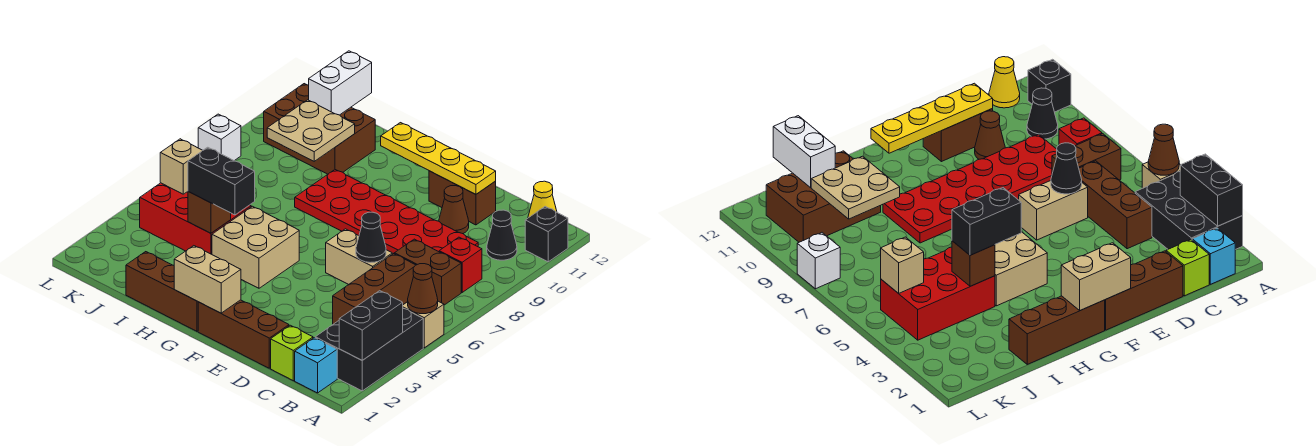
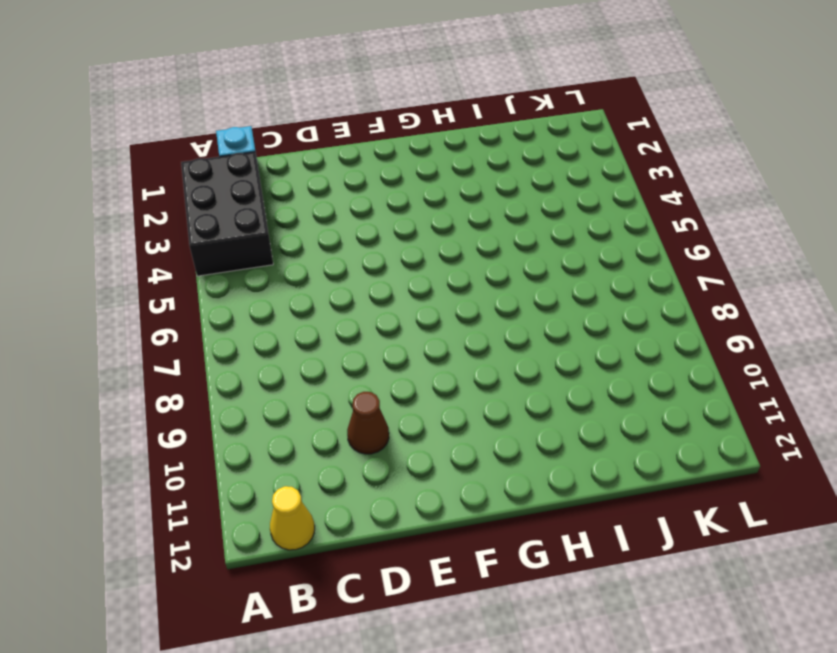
none -> tan brick A5 level 1
none -> black brick A11 level 1
none -> brown brick B7:C7 level 1
none -> red brick B8 level 1

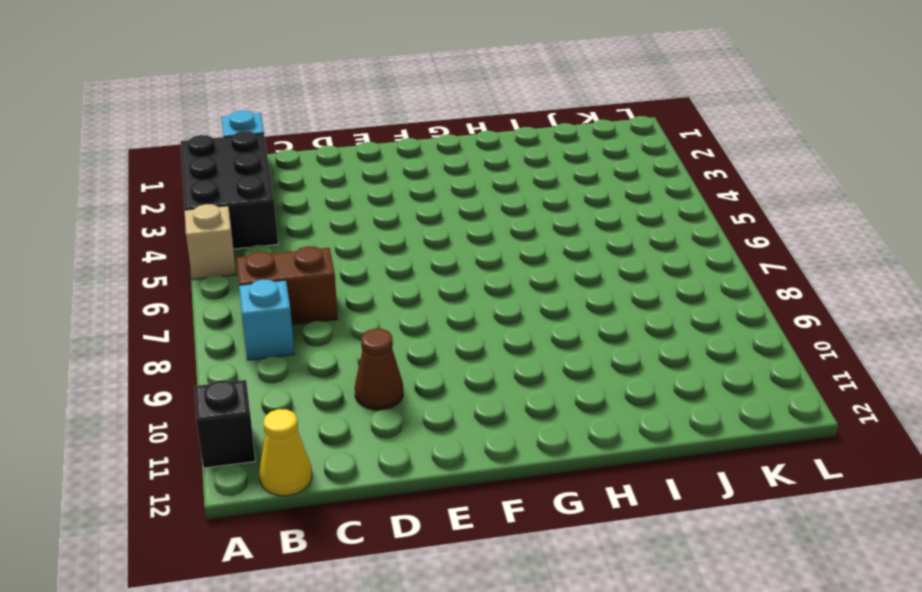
cyan brick B8 level 1 -> red brick B8 level 1
none -> black cone B10 level 1
none -> lime brick C1 level 1
none -> brown brick C4:C6 level 1
none -> red plate C8:H9 level 1

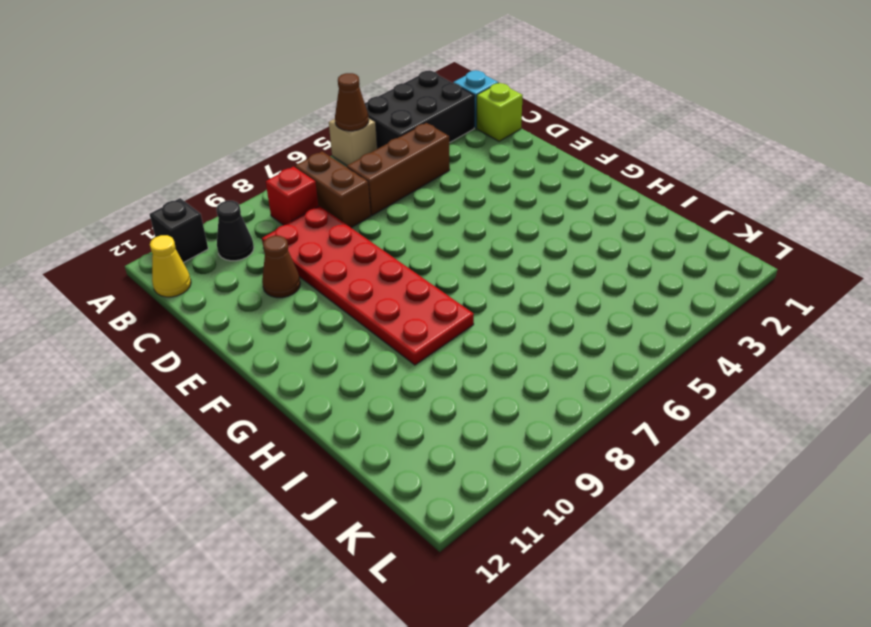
none -> brown brick D1:F1 level 1
none -> tan brick D6:E6 level 1
none -> brown brick D11:E11 level 1
none -> brown brick G1:I1 level 1

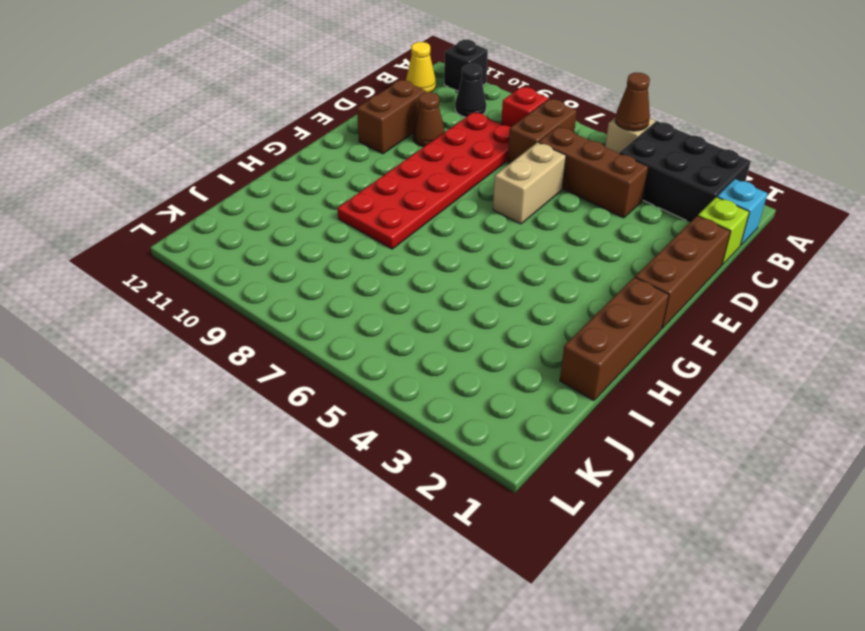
none -> tan brick G4:H5 level 1
none -> red brick I4:K5 level 1
none -> brown brick I10:K11 level 1
none -> white brick L8 level 1

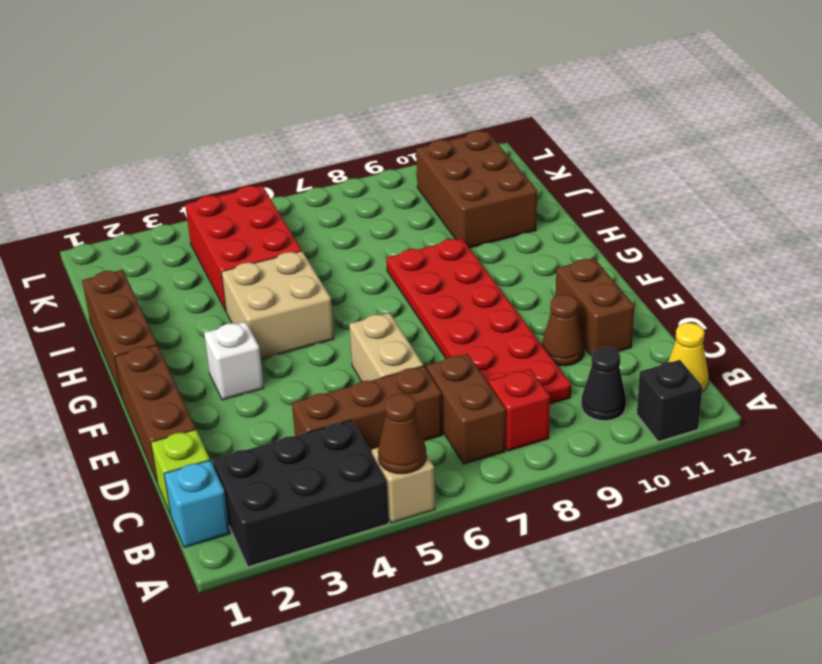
white brick F3 level 1 -> white brick L8 level 1
none -> black brick A2:A3 level 2
none -> black cone D6 level 2
none -> yellow plate D11:G11 level 2
none -> tan brick F1:G1 level 2

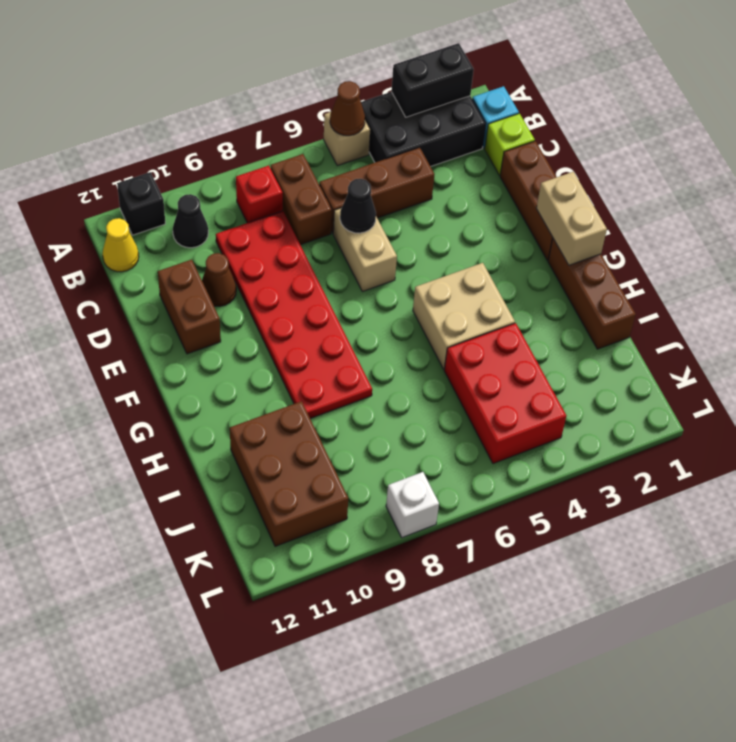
none -> yellow plate D11:G11 level 2
none -> brown brick I4 level 2
none -> tan plate I9:J10 level 2
none -> white brick J11:J12 level 2

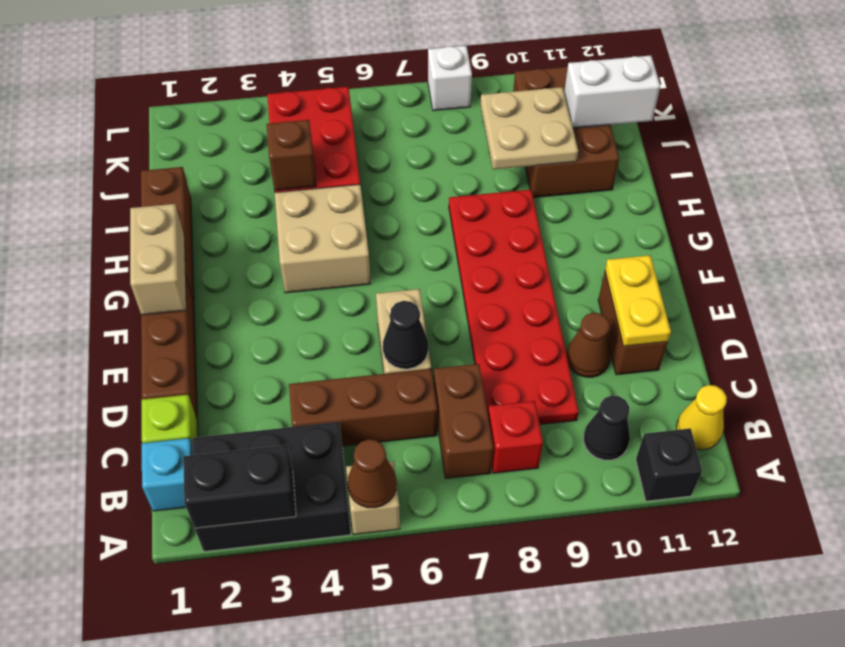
yellow plate D11:E11 level 2 -> yellow plate D11:G11 level 2
none -> tan brick K5 level 2
none -> black brick H4:I4 level 3

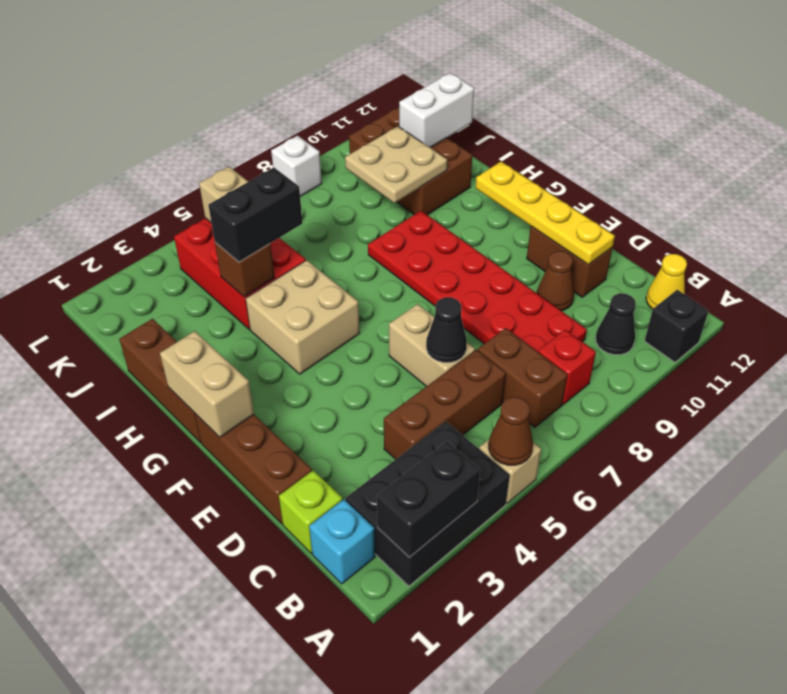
black brick I4:I5 level 3 -> black brick H4:I4 level 3

